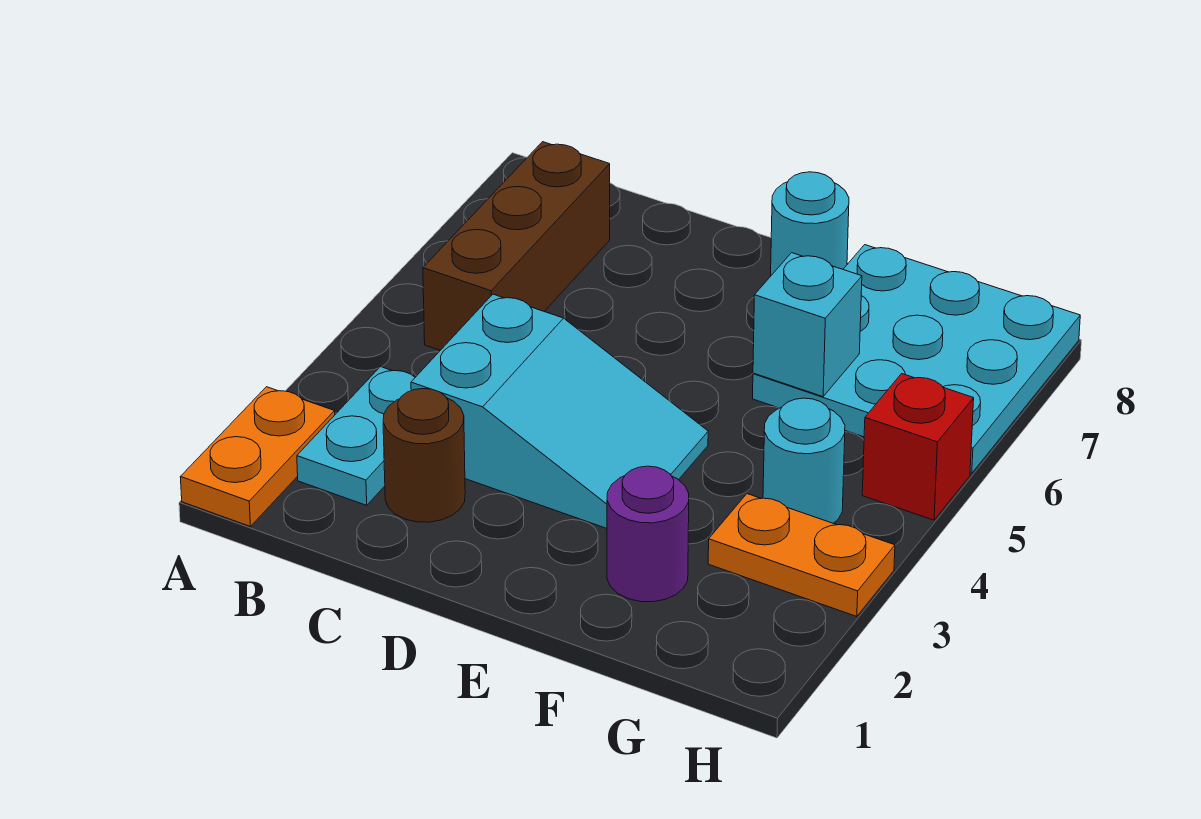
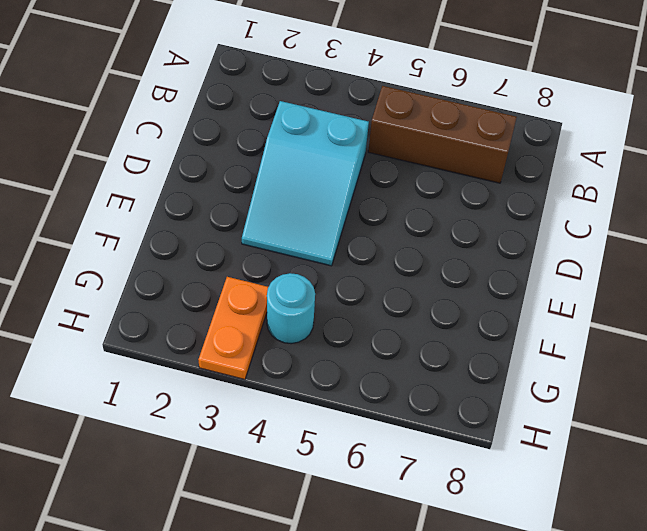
none -> orange plate A1:A2 level 1
none -> cyan plate B2:B3 level 1
none -> brown round brick C2 level 1

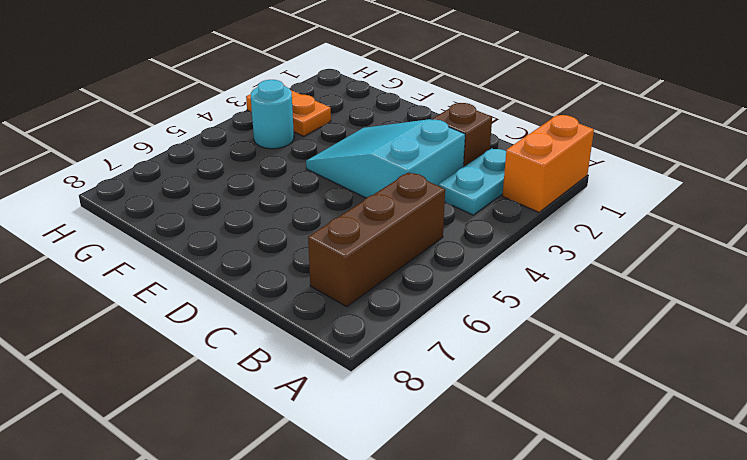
orange brick A1:A2 level 1 -> orange plate A1:A2 level 1
brown brick C2 level 1 -> brown round brick C2 level 1
none -> cyan round brick E8 level 1
none -> purple round brick F2 level 1
none -> cyan plate F6:H8 level 1

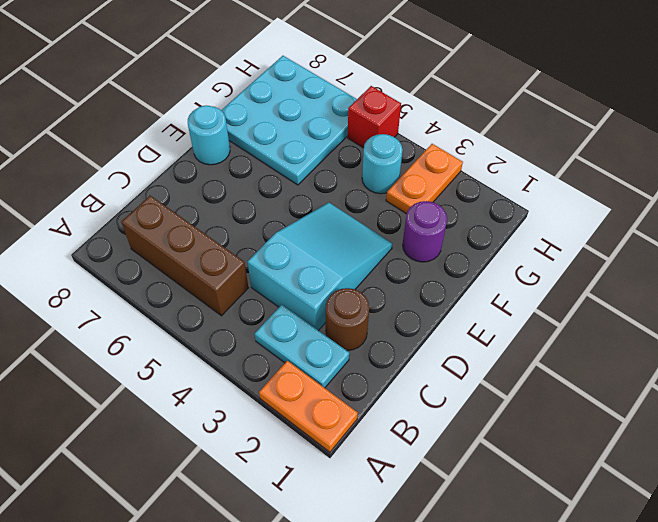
none -> cyan brick F6 level 2

